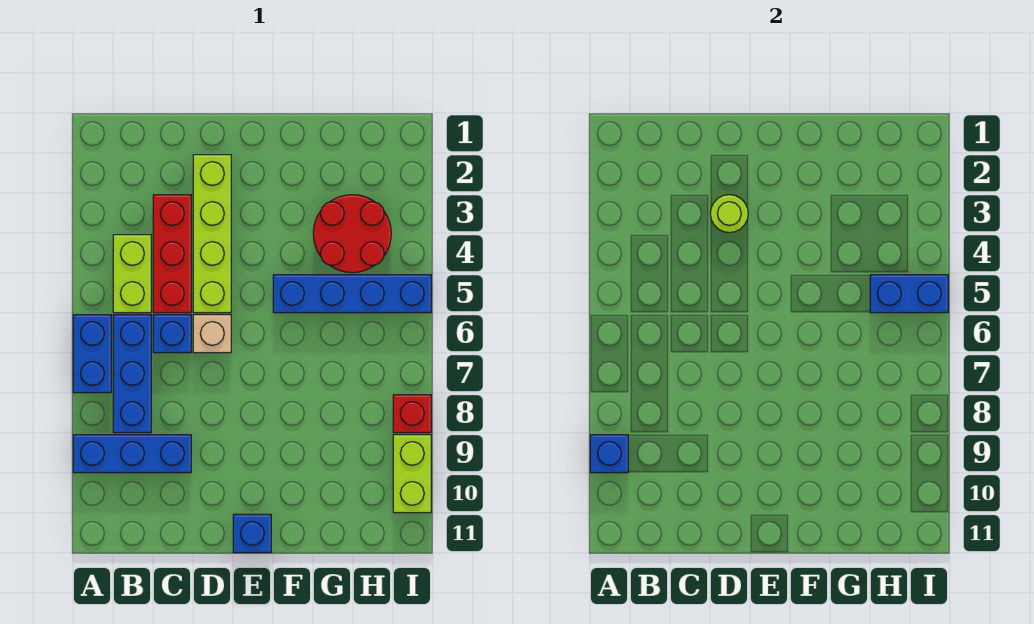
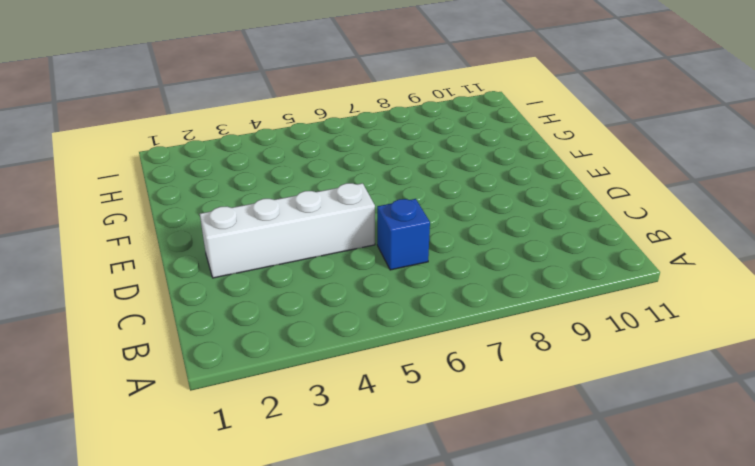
white brick D2:D5 level 1 -> lime brick D2:D5 level 1
none -> blue brick A6:A7 level 1
none -> blue brick A9:C9 level 1
none -> lime brick B4:B5 level 1

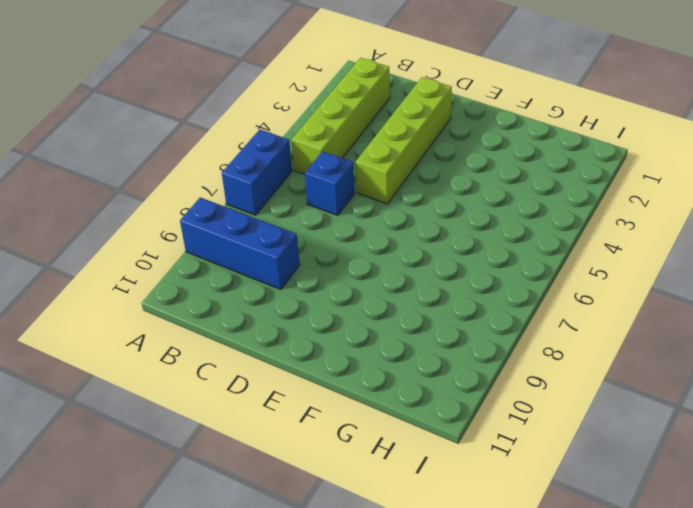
lime brick B2:B5 level 1 -> lime brick B4:B5 level 1
none -> blue brick B6:B8 level 1
none -> red brick C3:C5 level 1
none -> tan brick D6 level 1

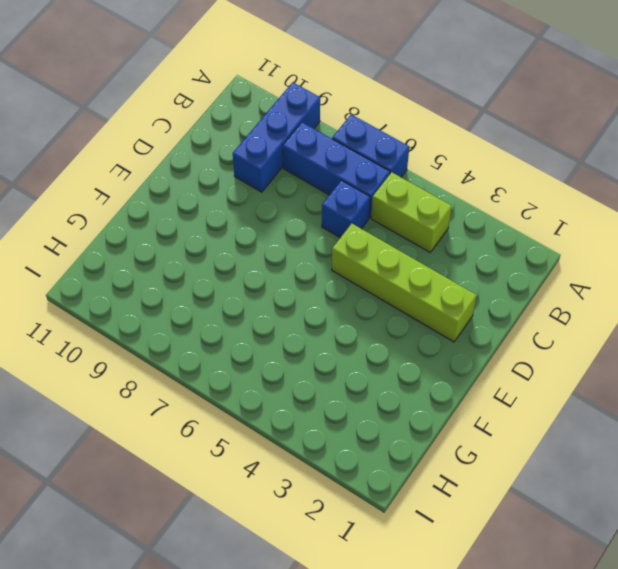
none -> red brick C3:C5 level 1
none -> tan brick D6 level 1
none -> blue brick E11 level 1

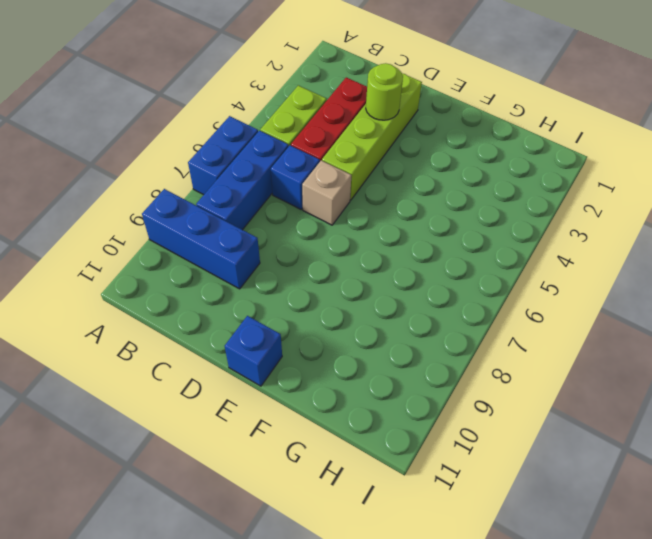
none -> blue brick F5:I5 level 1
none -> red round brick G3:H4 level 1
none -> red brick I8 level 1

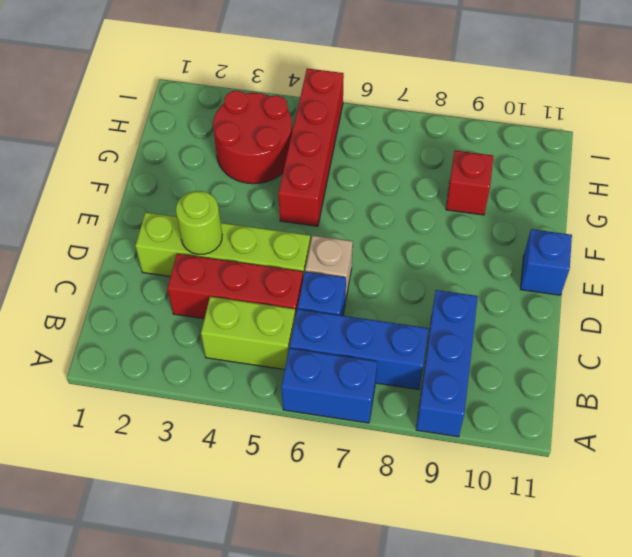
red brick F5:I5 level 1 -> blue brick F5:I5 level 1
red brick G9 level 1 -> red brick I8 level 1
none -> lime brick I9:I10 level 1
none -> blue brick A9 level 2
none -> blue brick H5:I5 level 2

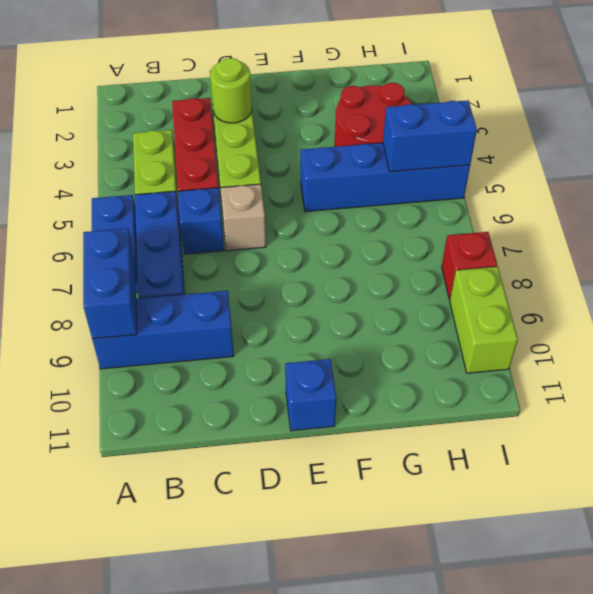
blue brick A8:A9 level 2 -> blue brick A9 level 2

